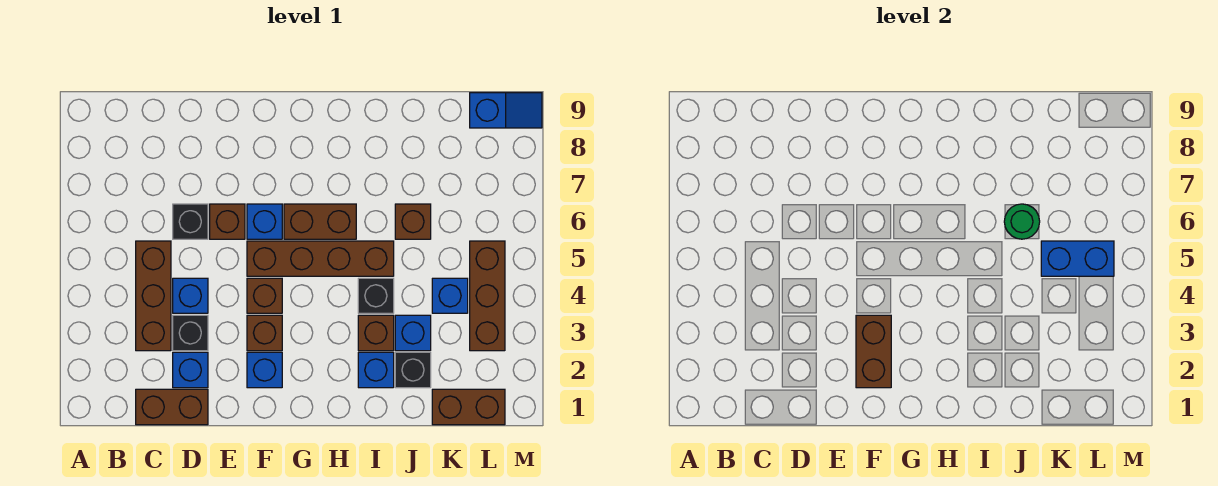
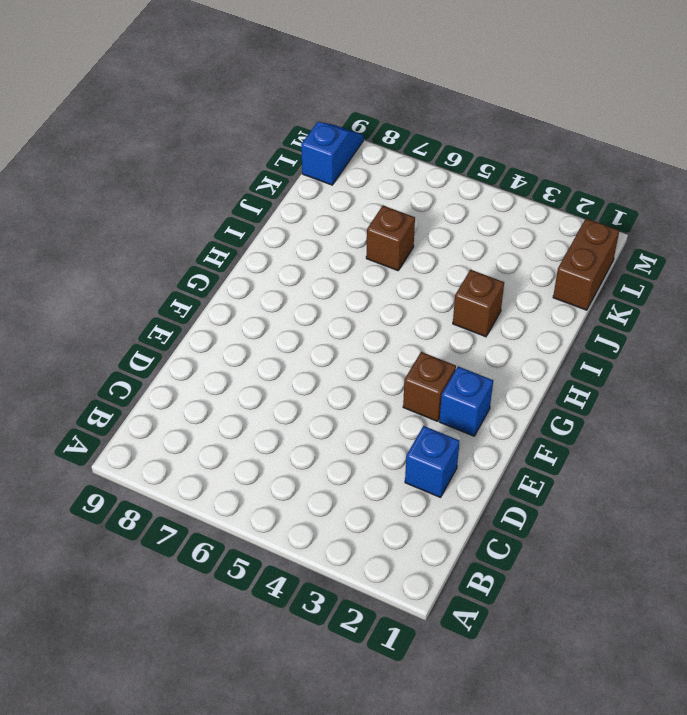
none -> brown brick C1:D1 level 1
none -> brown brick C3:C5 level 1
none -> black brick D3 level 1

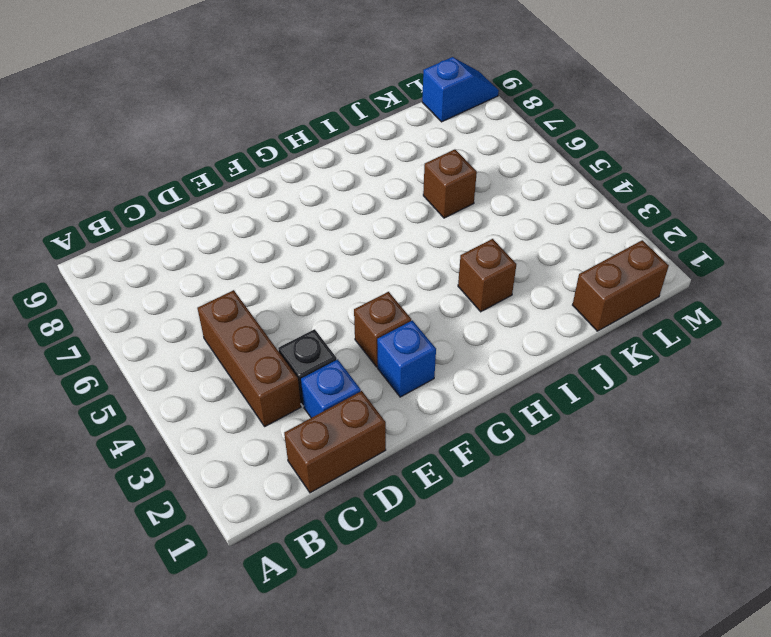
none -> blue brick D4 level 1
none -> black brick D6 level 1
none -> brown brick E6 level 1

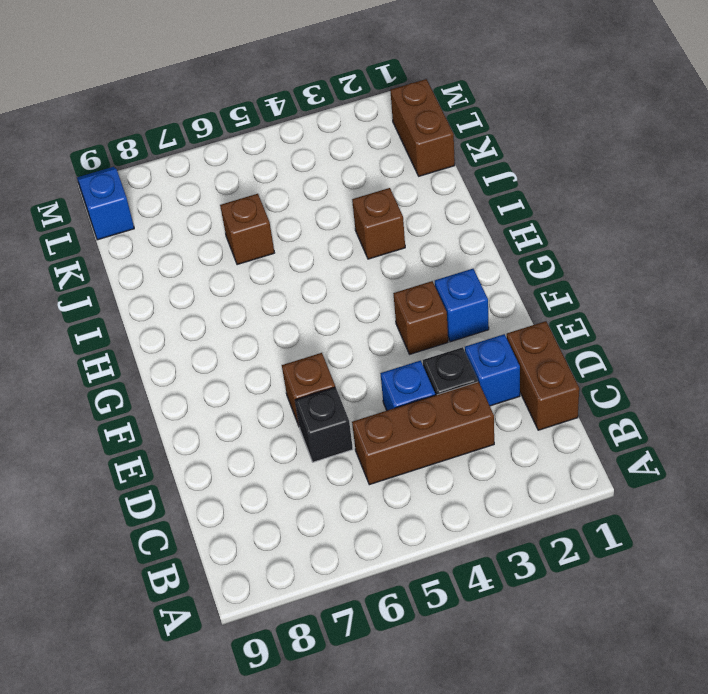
none -> brown brick F4 level 1
none -> brown brick F5:I5 level 1
none -> blue brick F6 level 1

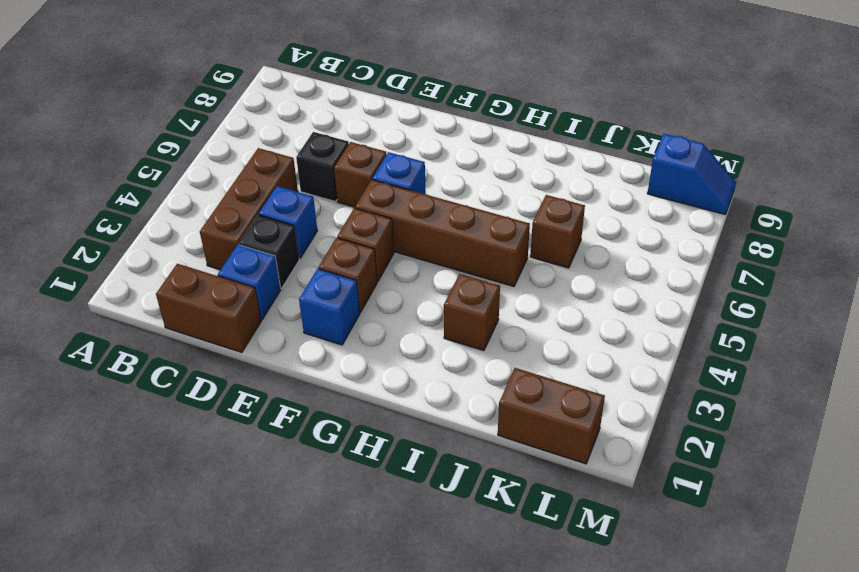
none -> brown brick G6:H6 level 1
none -> blue brick I2 level 1
none -> black brick I4 level 1

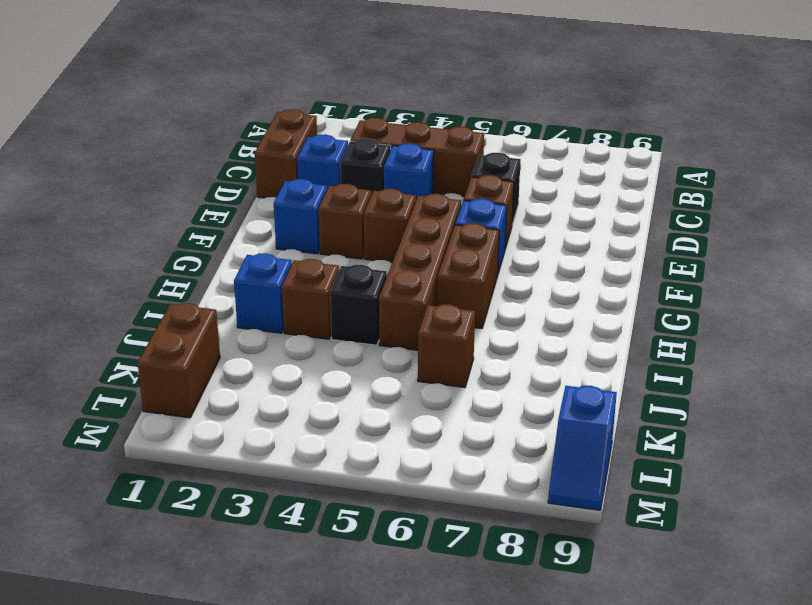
none -> black brick J2 level 1
none -> blue brick J3 level 1
none -> blue brick K4 level 1

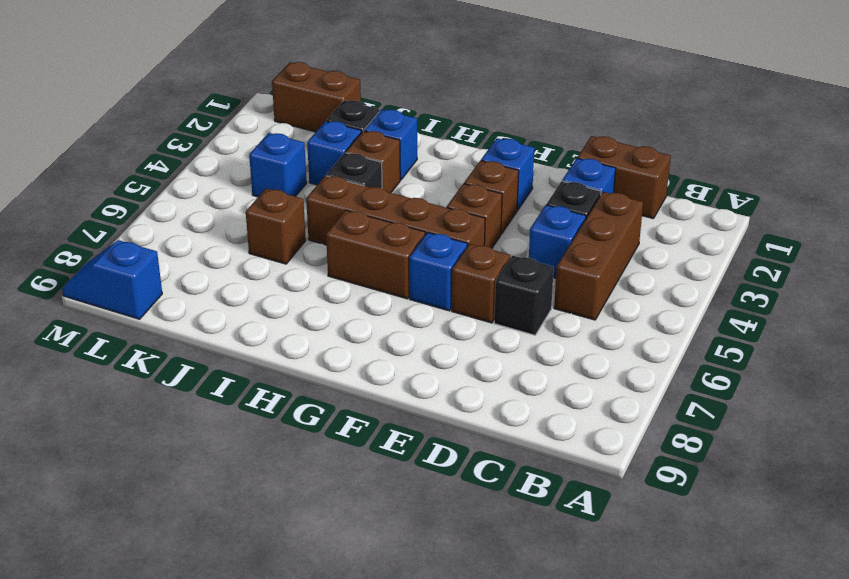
none -> brown brick L3:L5 level 1
none -> brown brick F2:F3 level 2
none -> green round brick J6 level 2

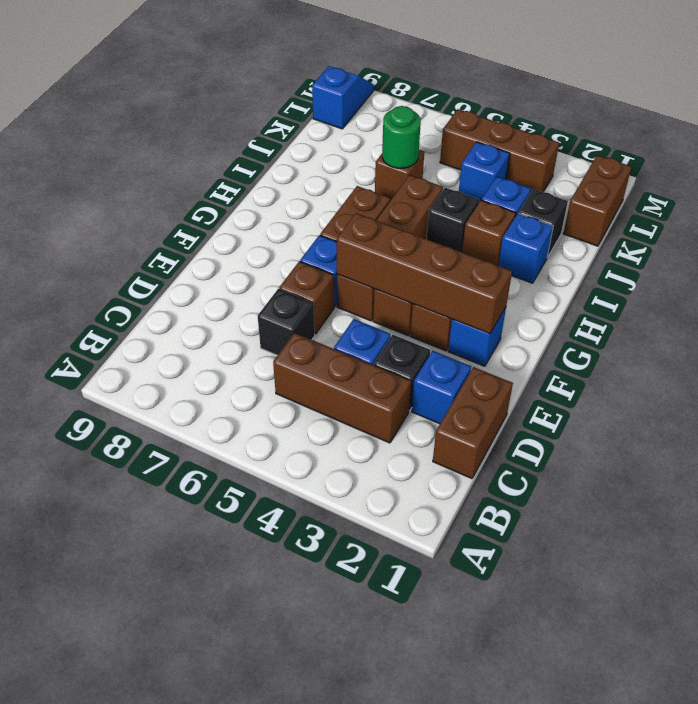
brown brick F2:F5 level 2 -> brown brick F2:F3 level 2
none -> blue brick K5:L5 level 2

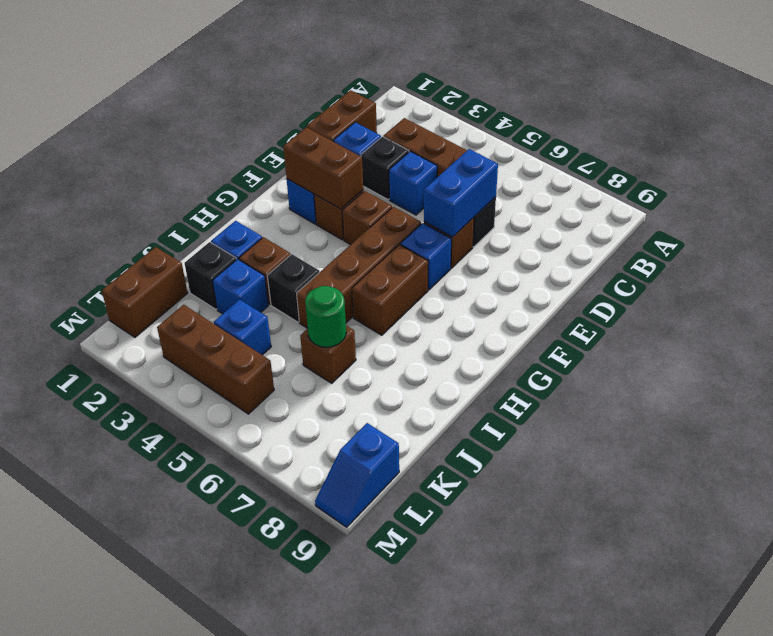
blue brick D6:E6 level 2 -> blue brick K5:L5 level 2

